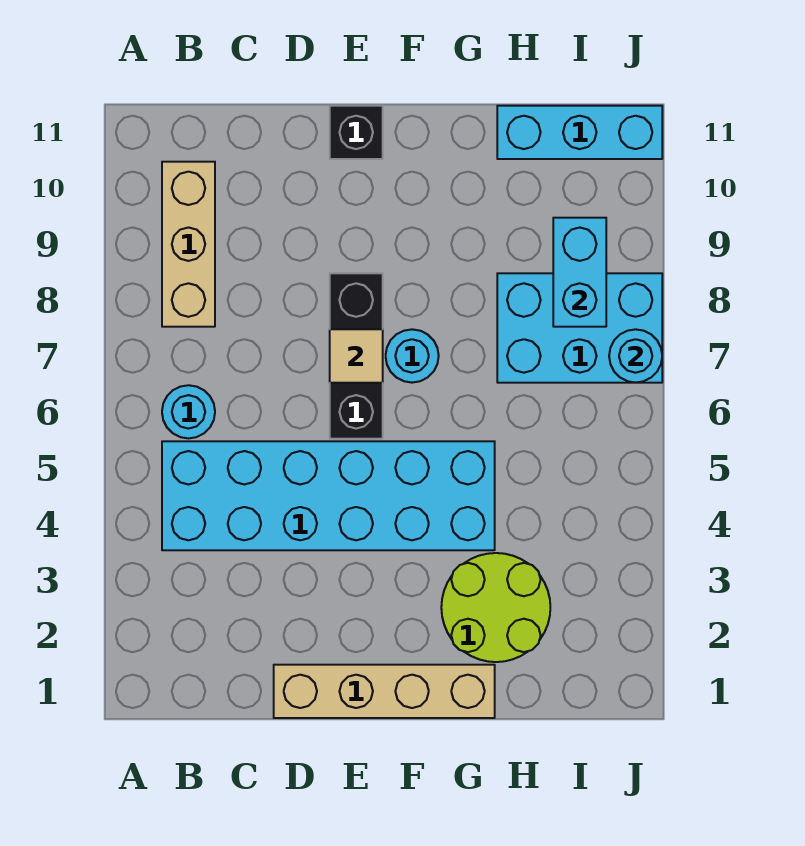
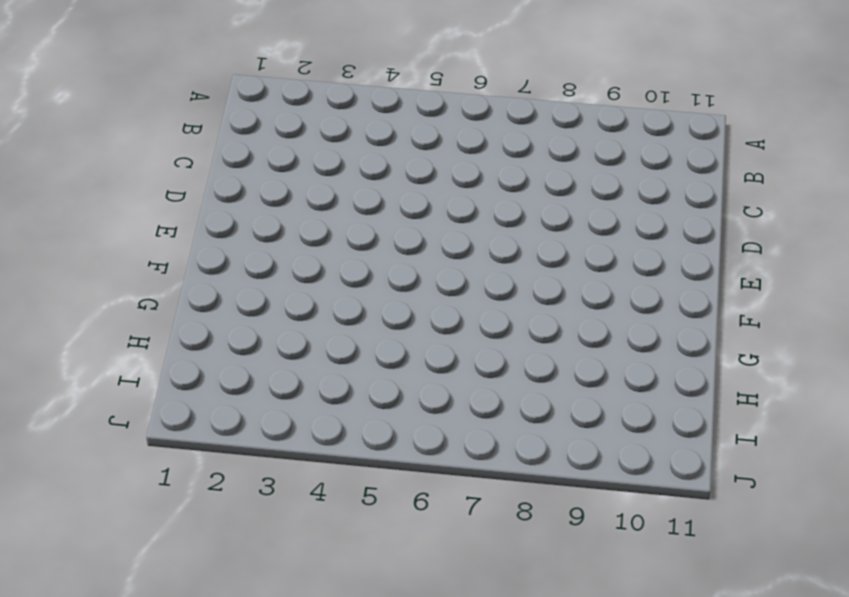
none -> cyan brick B4:G5 level 1
none -> cyan round brick B6 level 1
none -> tan brick B8:B10 level 1

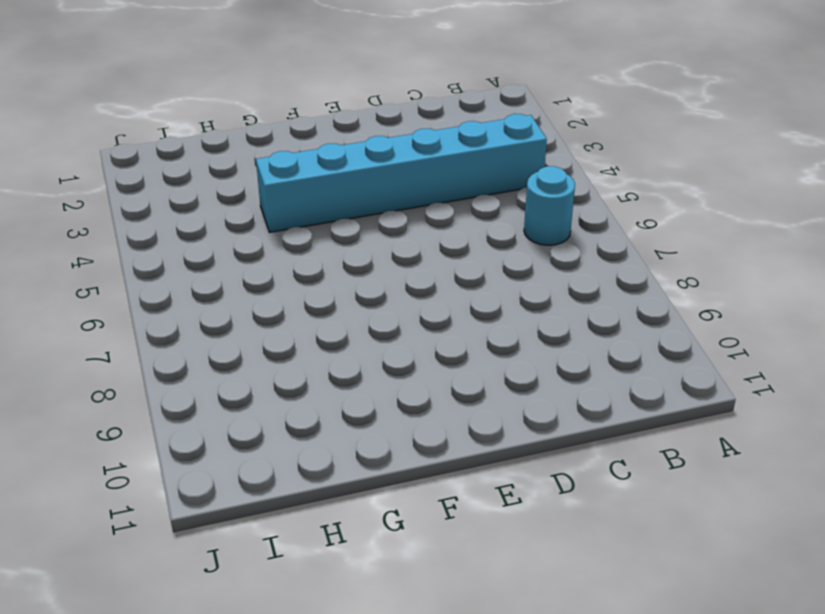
cyan brick B4:G4 level 1 -> cyan brick B4:G5 level 1
none -> tan brick B8:B10 level 1
none -> tan brick D1:G1 level 1
none -> black brick E6:E8 level 1

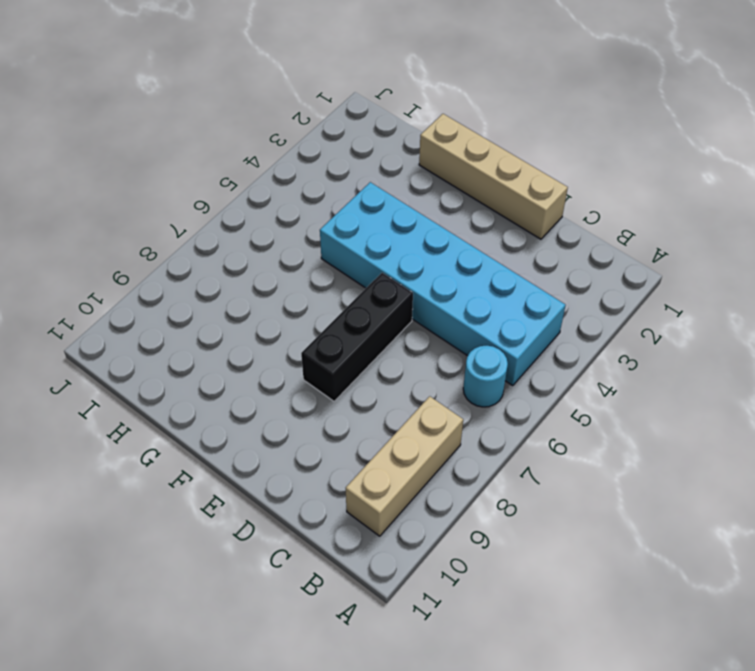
none -> black brick E11 level 1
none -> cyan round brick F7 level 1
none -> lime round brick G2:H3 level 1

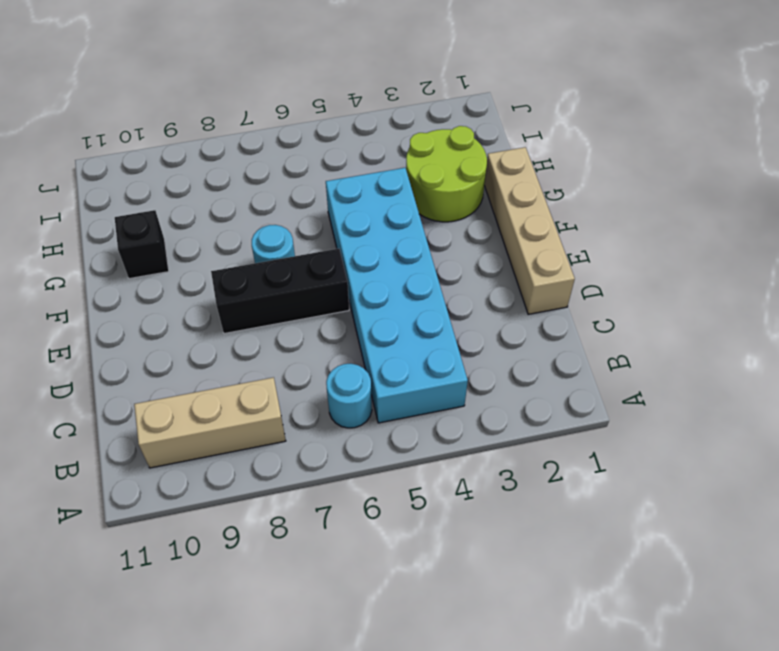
black brick G10 level 1 -> black brick E11 level 1
none -> cyan brick H7:J8 level 1
none -> cyan brick H11:J11 level 1
none -> tan tile E7 level 2

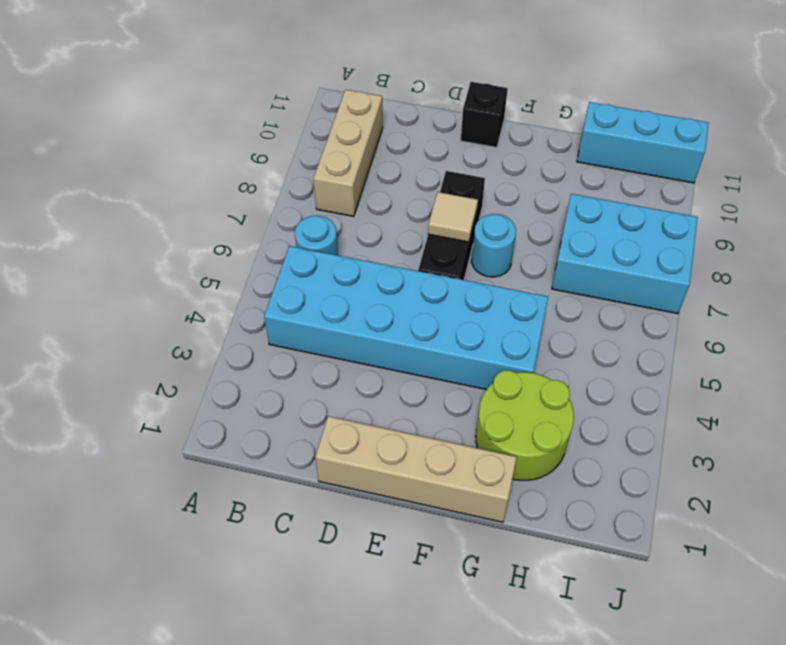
none -> cyan brick I8:I9 level 2
none -> cyan round brick J7 level 2

